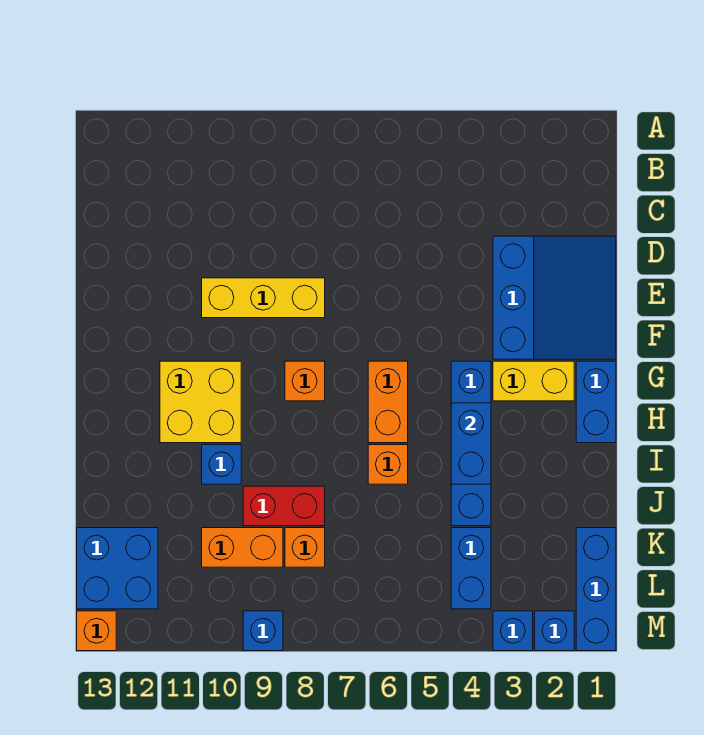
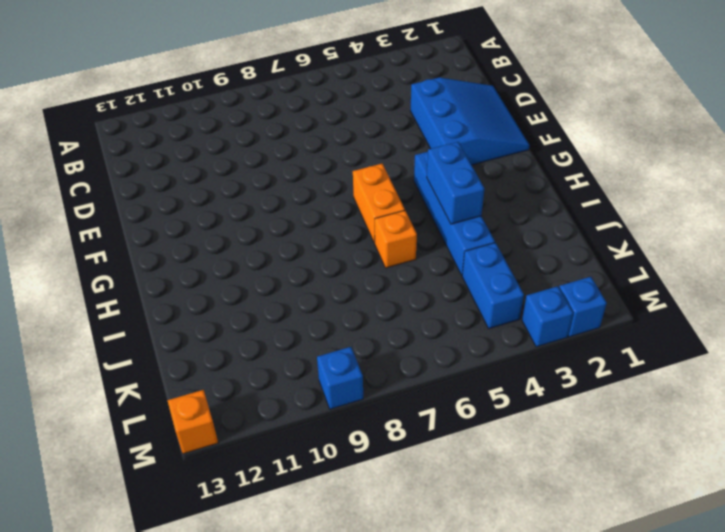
none -> yellow brick E8:E10 level 1
none -> blue brick G1:H1 level 1
none -> yellow brick G2:G3 level 1

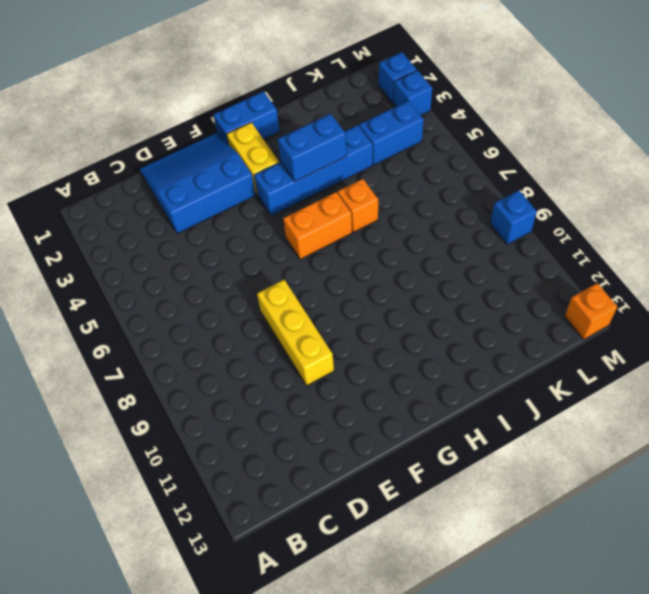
none -> orange brick G8 level 1
none -> yellow brick G10:H11 level 1
none -> blue brick I10 level 1

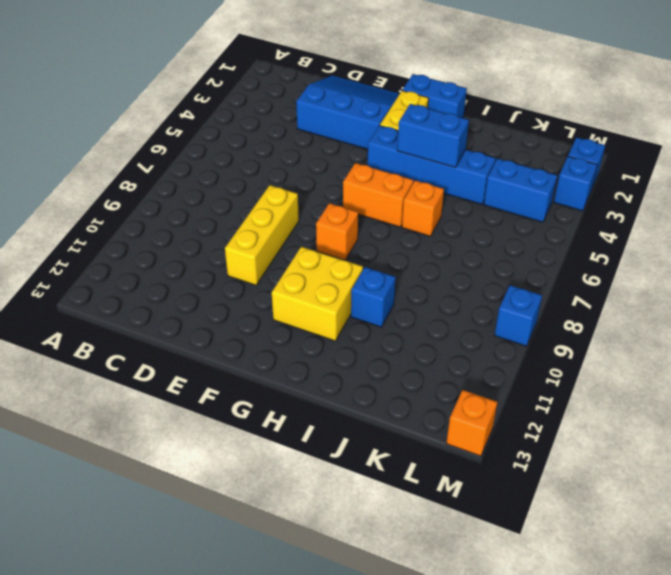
none -> red brick J8:J9 level 1
none -> blue brick K1:M1 level 1
none -> orange brick K8 level 1

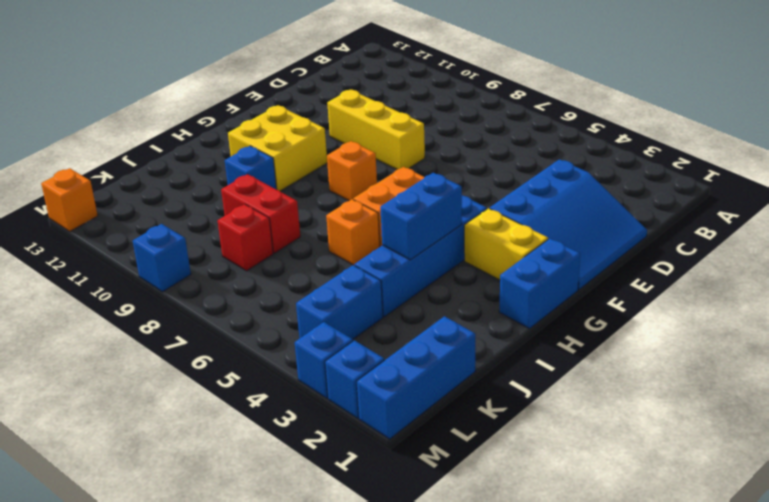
red brick K8 level 1 -> orange brick K8 level 1
none -> orange brick K9:K10 level 1
none -> blue brick K12:L13 level 1

